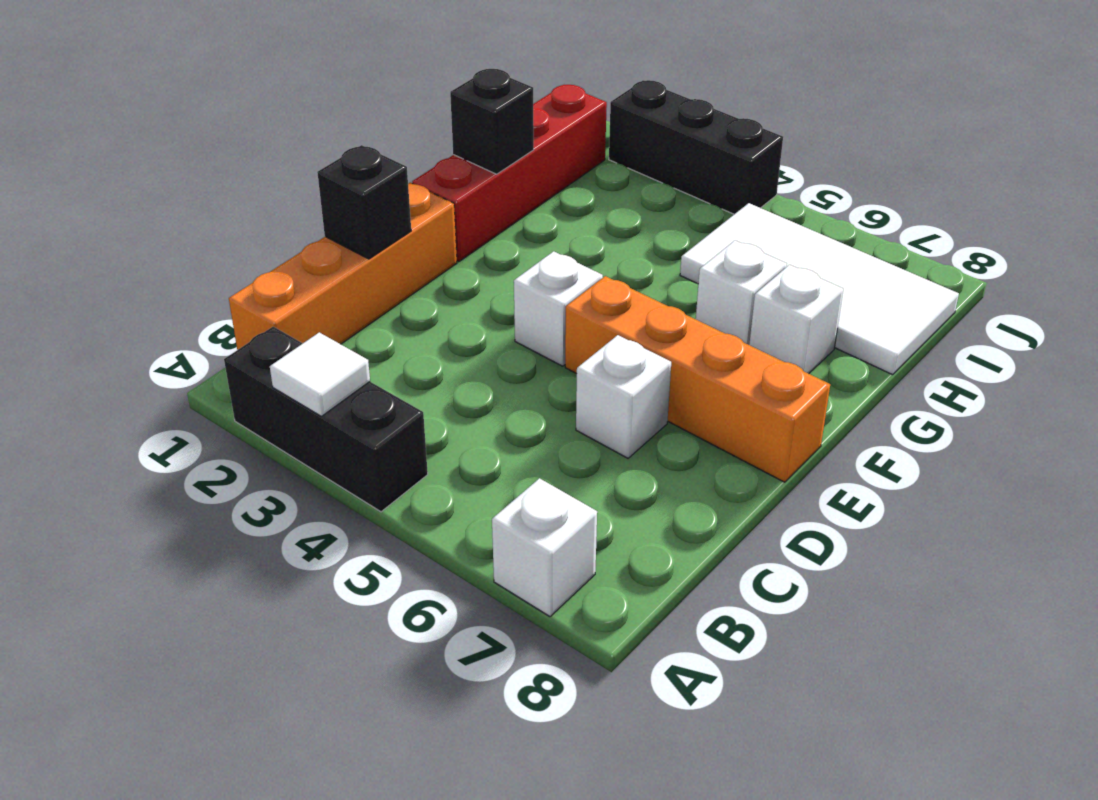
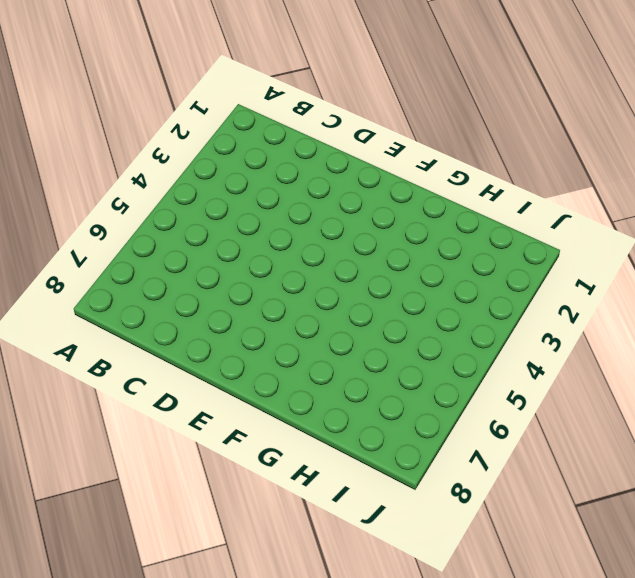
none -> black brick A2:A4 level 1
none -> white brick A7 level 1
none -> orange brick B1:E1 level 1

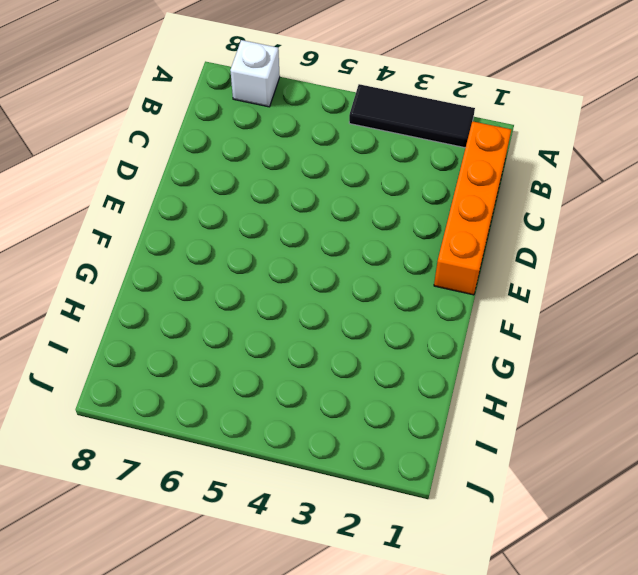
black tile A2:A4 level 1 -> black brick A2:A4 level 1
none -> white brick D6 level 1
none -> white brick E4 level 1
none -> orange brick E5:E8 level 1

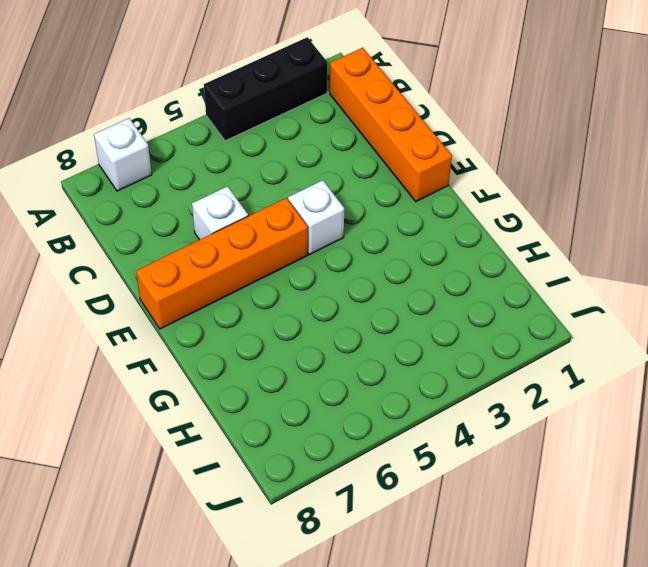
none -> red brick F1:I1 level 1
none -> white brick G6 level 1
none -> white brick G7 level 1

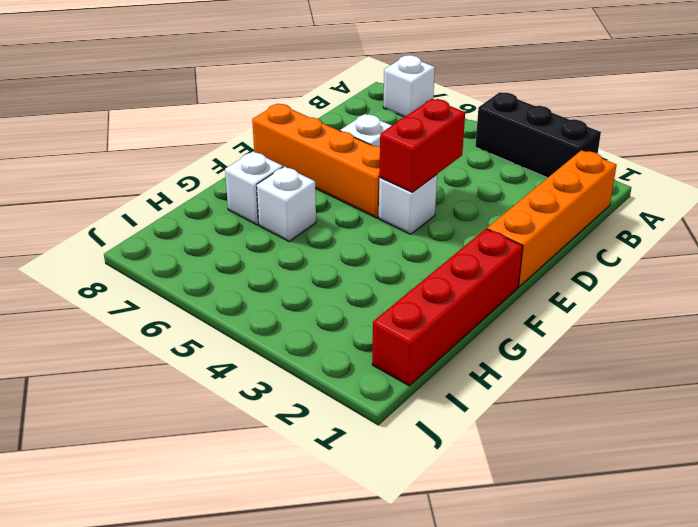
red brick D4:E4 level 2 -> none
none -> white tile H5:I8 level 1
none -> black brick J2:J4 level 1
none -> white tile A3 level 2

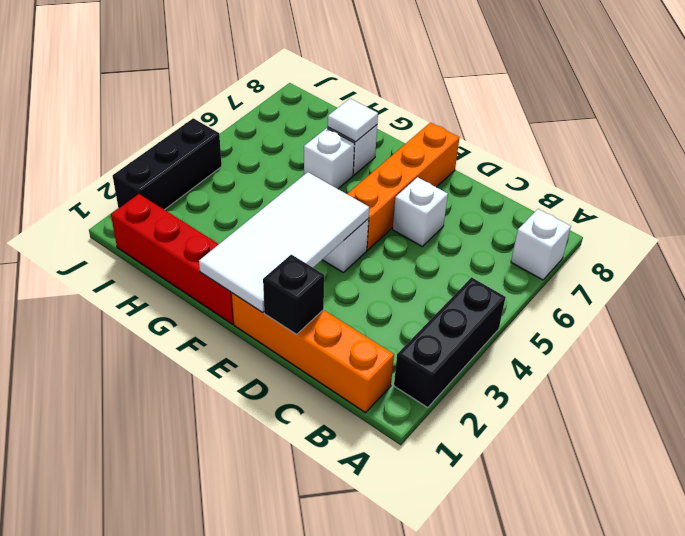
white tile E1:F4 level 2 -> white tile H5:I8 level 1
white tile G7 level 2 -> white tile A3 level 2
none -> black brick G1 level 2

